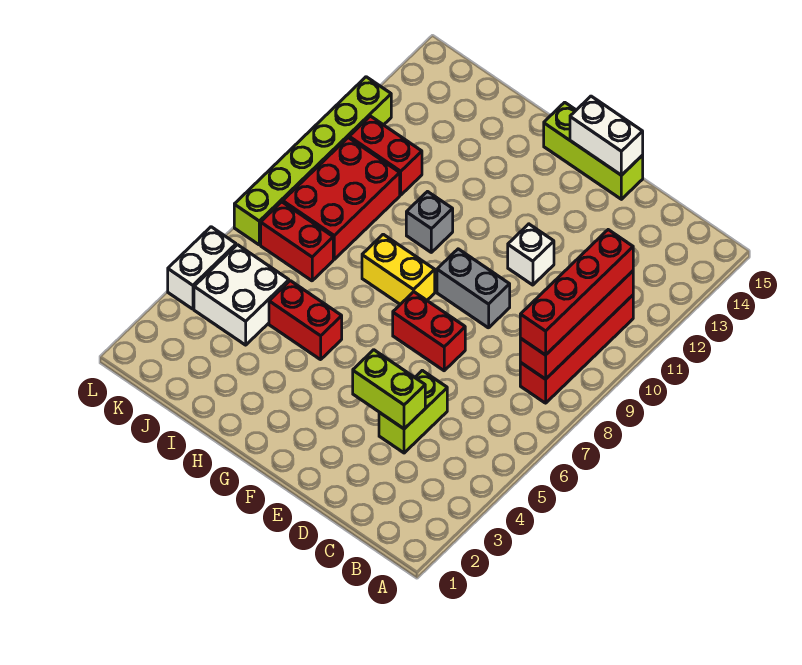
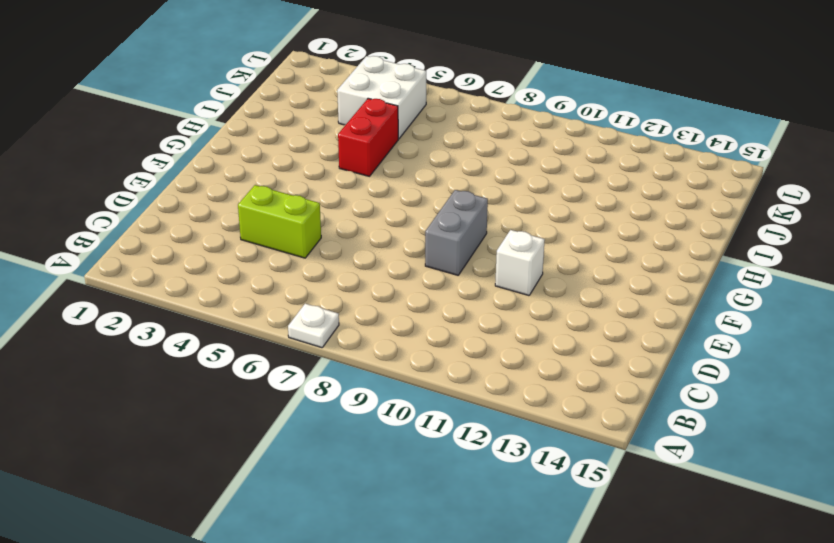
white plate A7 level 1 -> none
none -> red brick B8:B11 level 1
none -> red brick E7:F7 level 1
none -> lime brick E15:G15 level 1

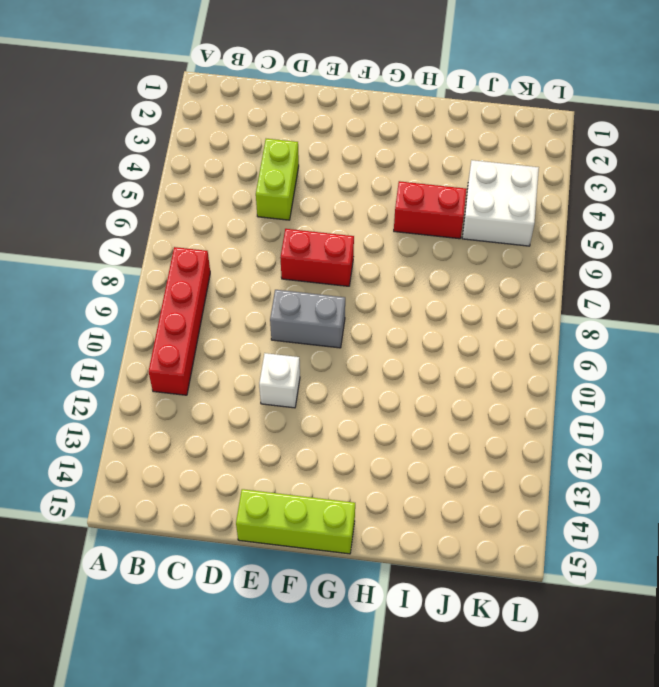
none -> yellow brick G8:H8 level 1
none -> grey brick H10 level 1
none -> red brick J7:K7 level 1

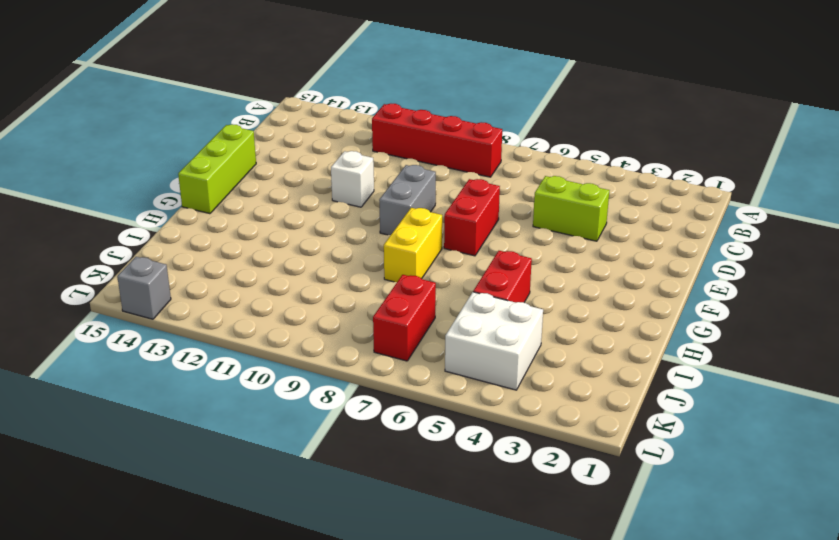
grey brick L14 level 1 -> grey brick H10 level 1
none -> red brick J8:K10 level 1
none -> red brick J11:K11 level 1
none -> white brick L4:L5 level 1

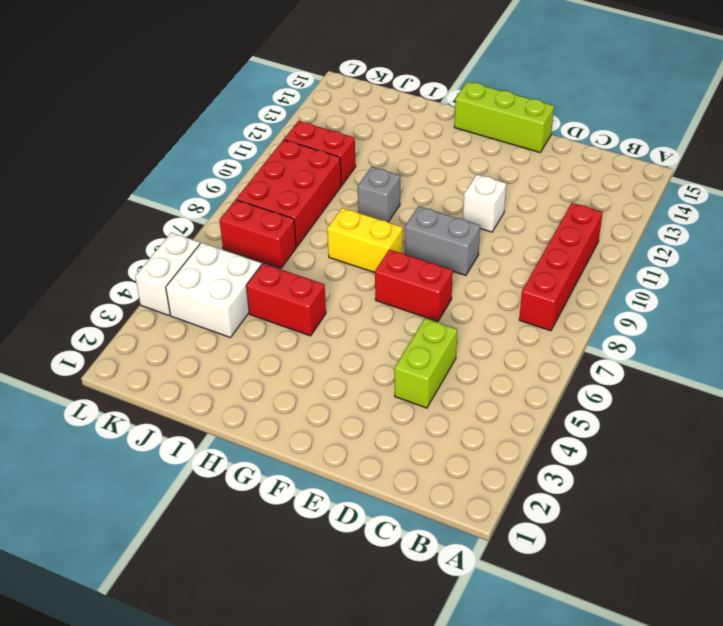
none -> lime brick L7:L12 level 1
none -> red brick B8:B11 level 2
none -> lime brick D4:E4 level 2

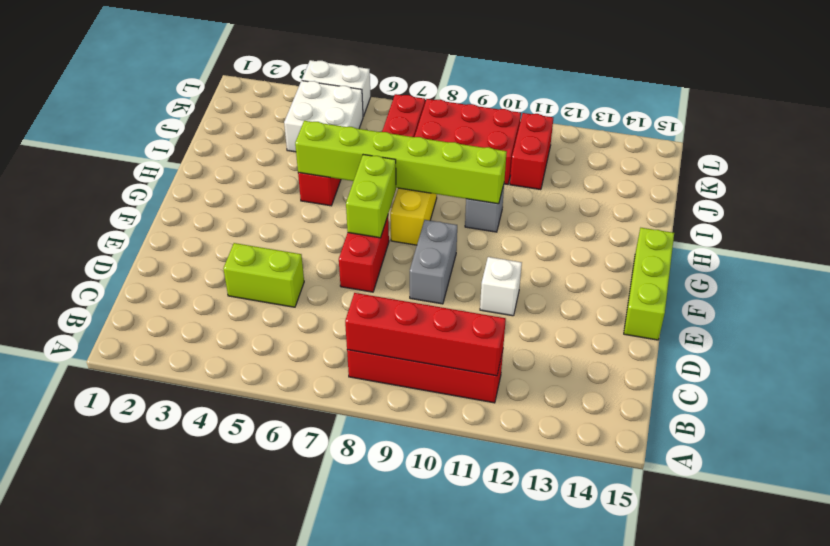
lime brick F7:G7 level 2 -> lime brick D4:E4 level 2
lime brick H5:H10 level 2 -> lime brick L7:L12 level 1
none -> white brick E15:F15 level 2
none -> red brick B8:B11 level 3

